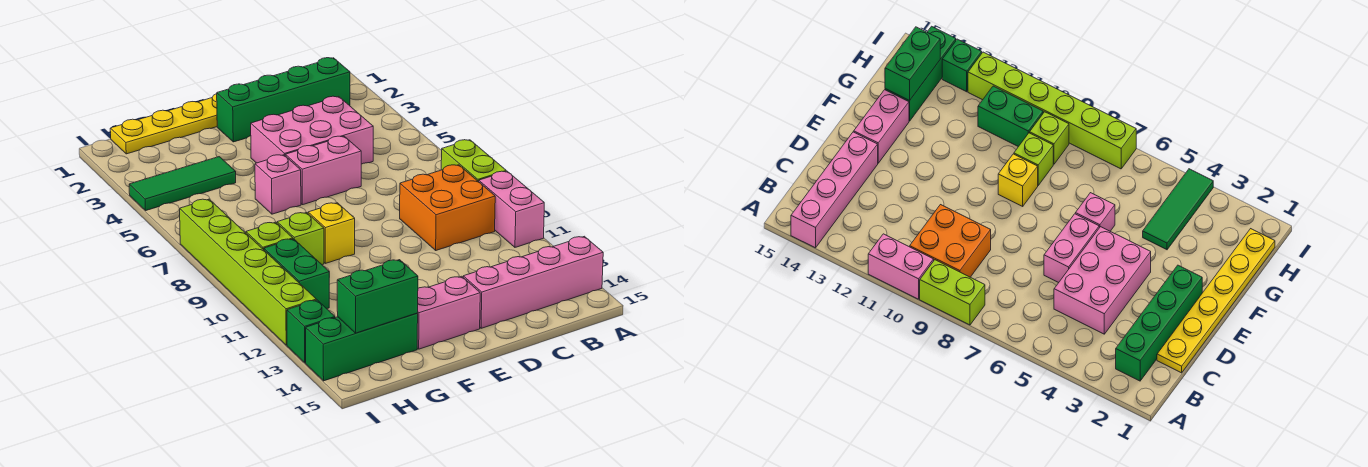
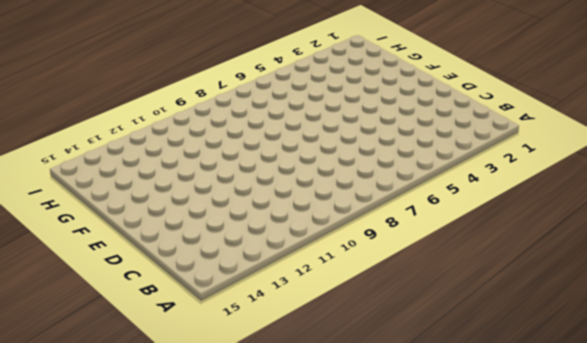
none -> lime brick A8:A9 level 1
none -> pink brick A10:A11 level 1
none -> pink brick A14:D14 level 1

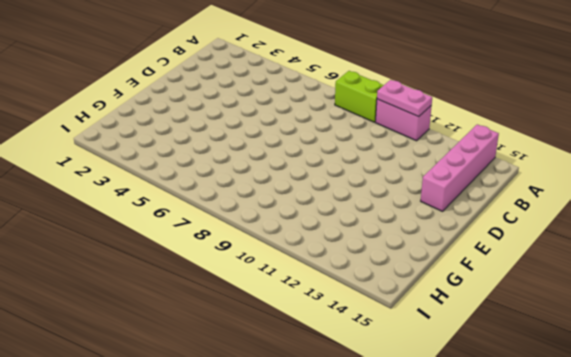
pink plate A10:A11 level 2 -> none
none -> green brick B2:E2 level 1
none -> orange brick B9:C10 level 1
none -> yellow plate C1:H1 level 1

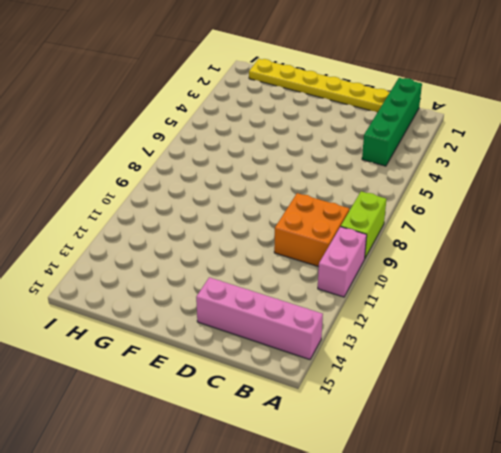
green brick B1:B4 level 1 -> green brick B2:E2 level 1
none -> pink brick C4:E5 level 1
none -> pink brick D6:E6 level 1
none -> pink brick E14:F14 level 1

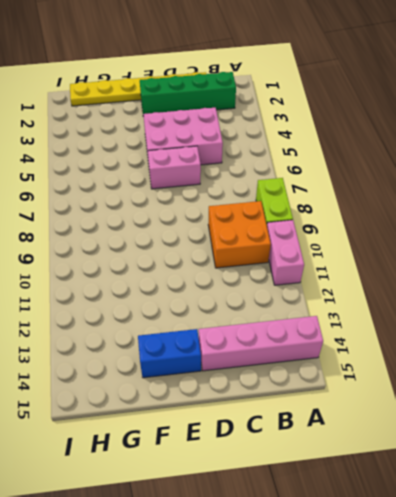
blue brick E14:F14 level 1 -> pink brick E14:F14 level 1
none -> pink brick F6 level 1
none -> yellow brick F9 level 1
none -> green tile G4:I4 level 1

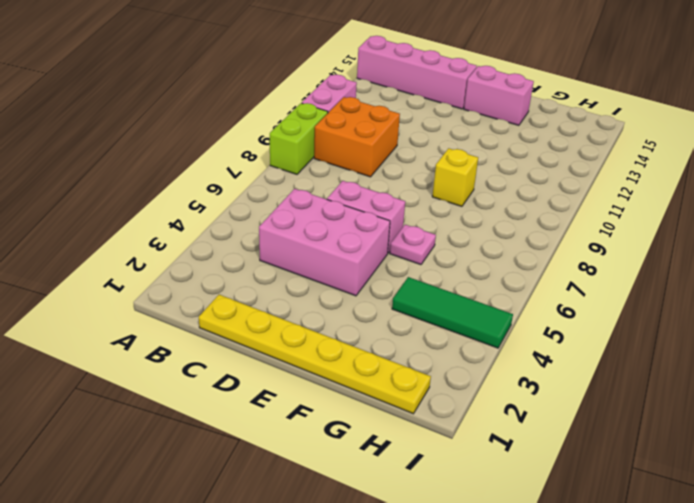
pink plate F6 level 1 -> pink brick F6 level 1
none -> green brick B2:E2 level 1
none -> lime brick G9 level 1
none -> green brick G14:I14 level 1

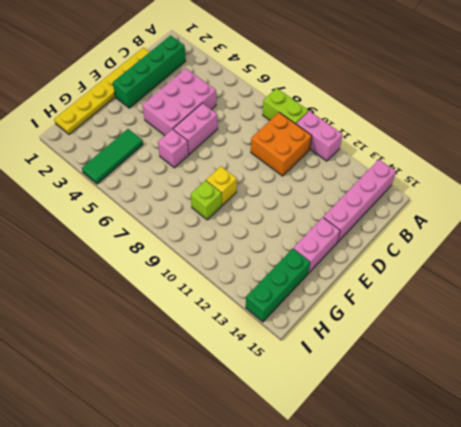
none -> lime brick H9 level 1
none -> green brick H10:H11 level 1
none -> lime brick I7:I12 level 1

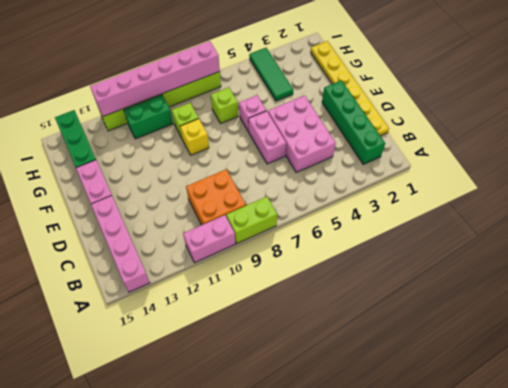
lime brick G7 level 1 -> lime brick H9 level 1
pink brick I7:I12 level 2 -> none
none -> green brick I13 level 1
none -> green brick G14:H14 level 2

